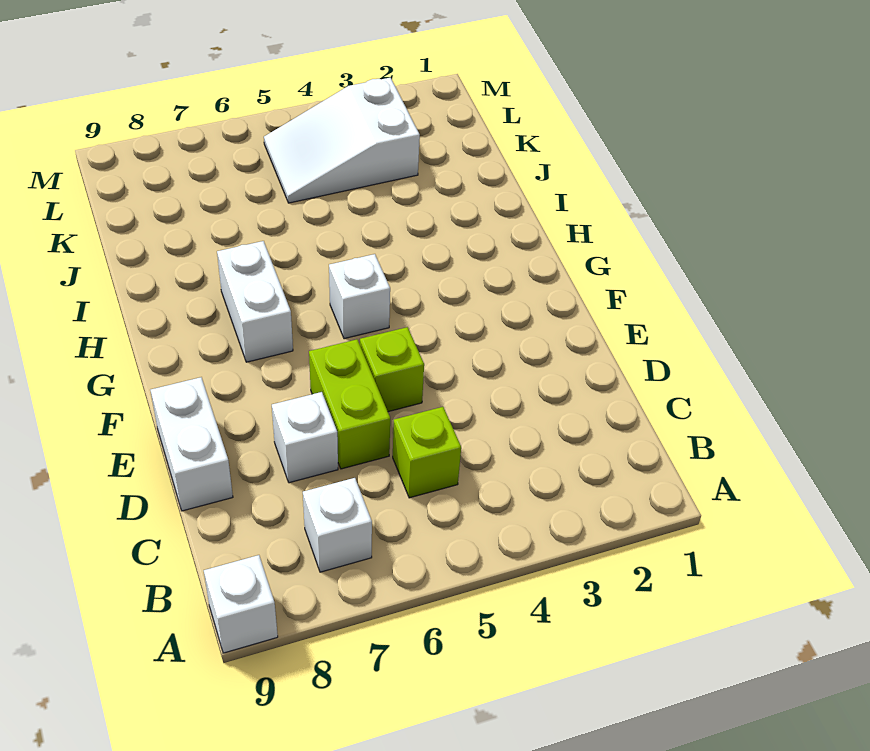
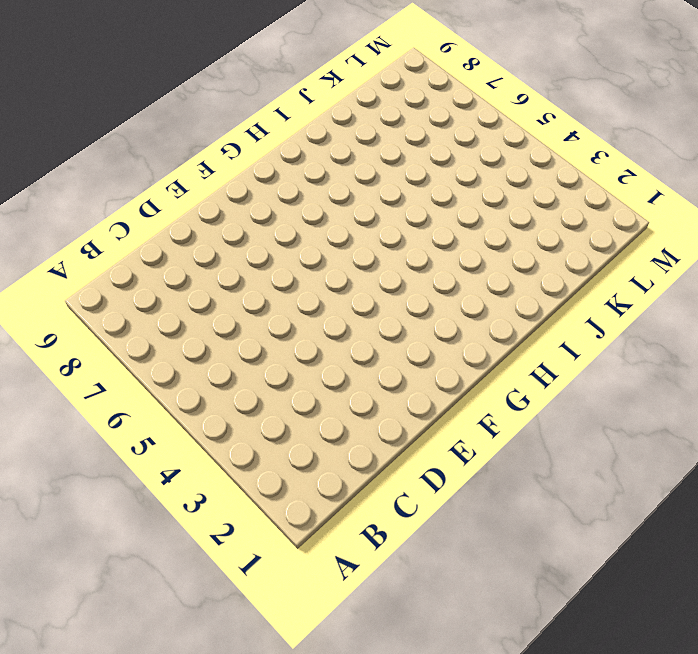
none -> white brick A9 level 1
none -> white brick B7 level 1

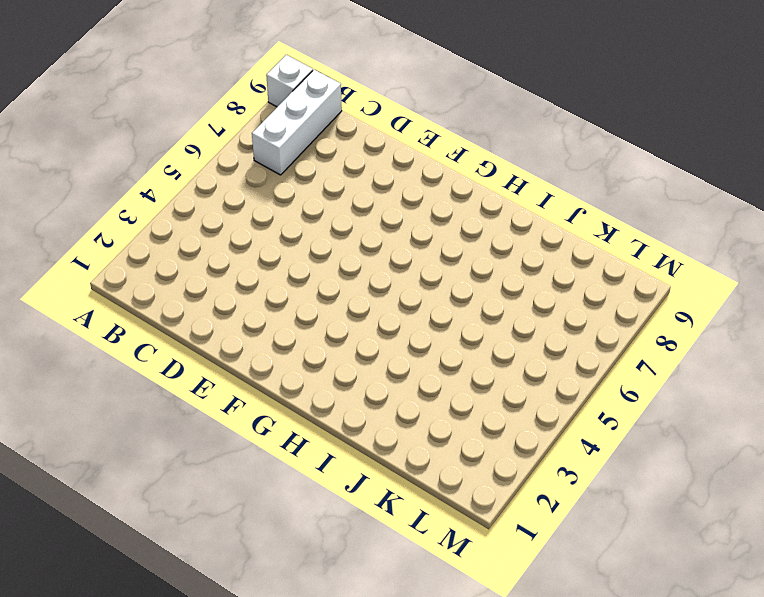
white brick B7:B9 level 1 -> white brick B7 level 1
none -> lime brick C5 level 1
none -> lime brick D6:E6 level 1

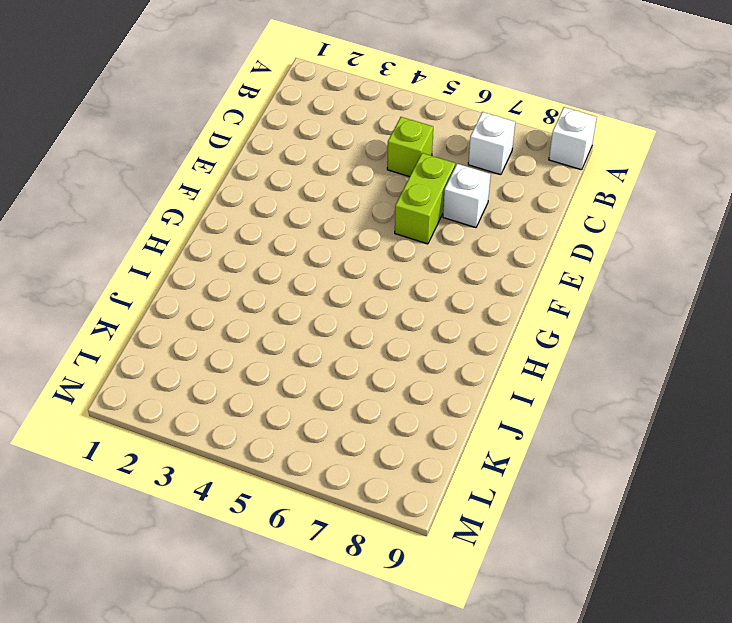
none -> white brick D9:E9 level 1
none -> lime brick E5 level 1

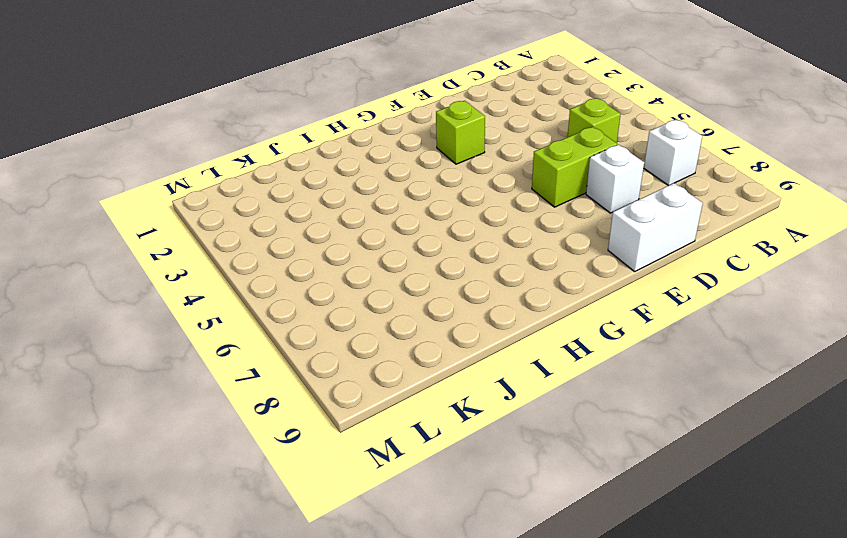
lime brick F3 level 1 -> lime brick E5 level 1
none -> white brick A9 level 1
none -> white brick G5 level 1

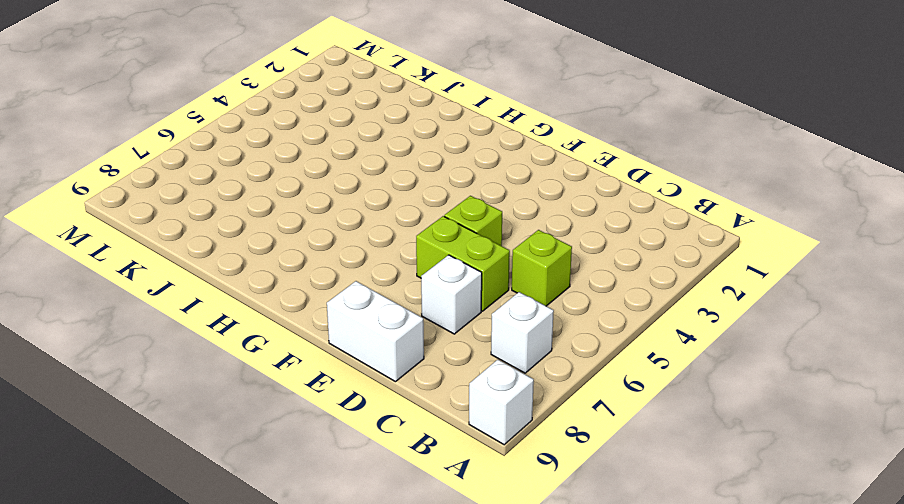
none -> white brick G5 level 1
none -> white brick G7:H7 level 1

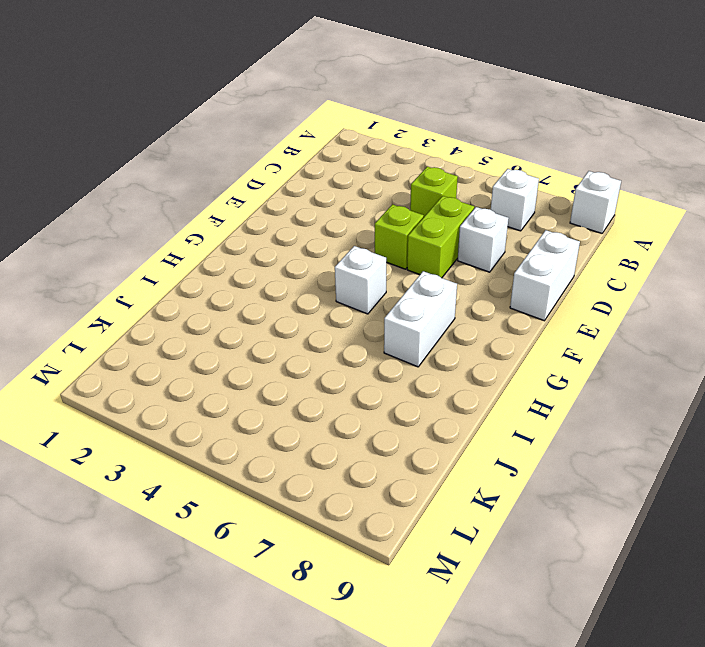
none -> white slope K3:L5 level 1 top 3

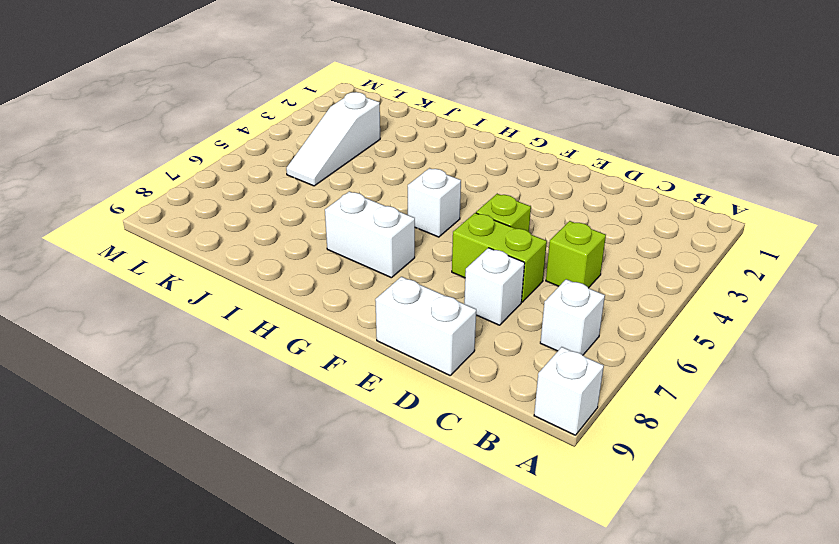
white slope K3:K5 level 1 top 3 -> white slope K3:L5 level 1 top 3

